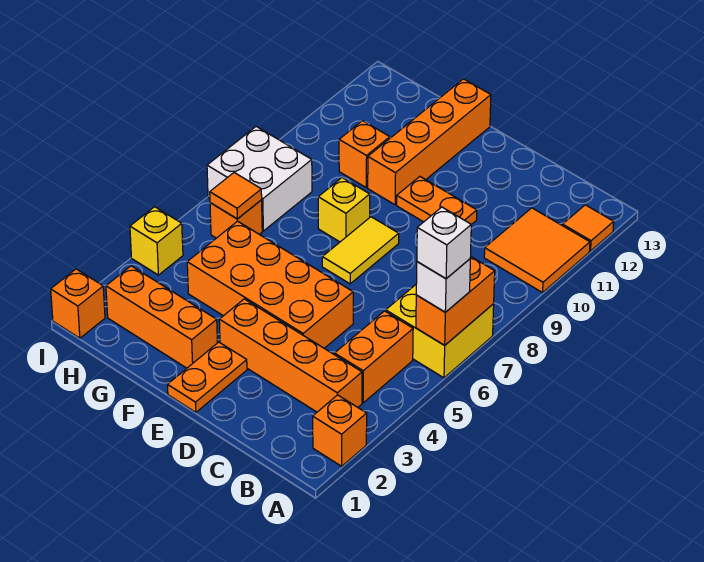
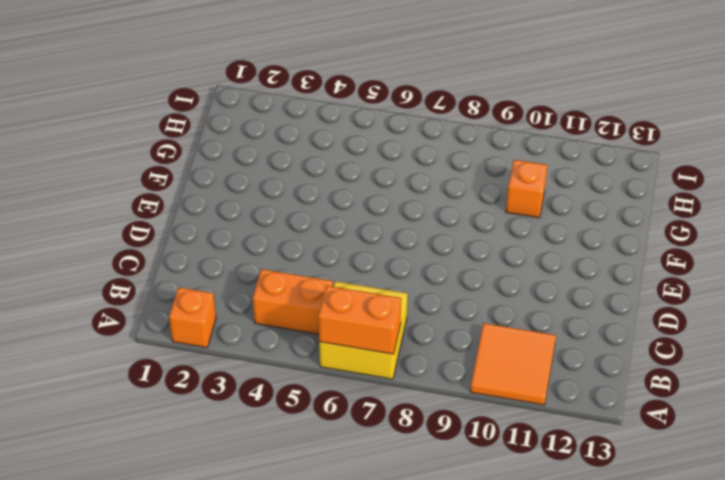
none -> orange tile A12 level 1
none -> orange brick B3:E3 level 1
none -> orange brick D4:G5 level 1

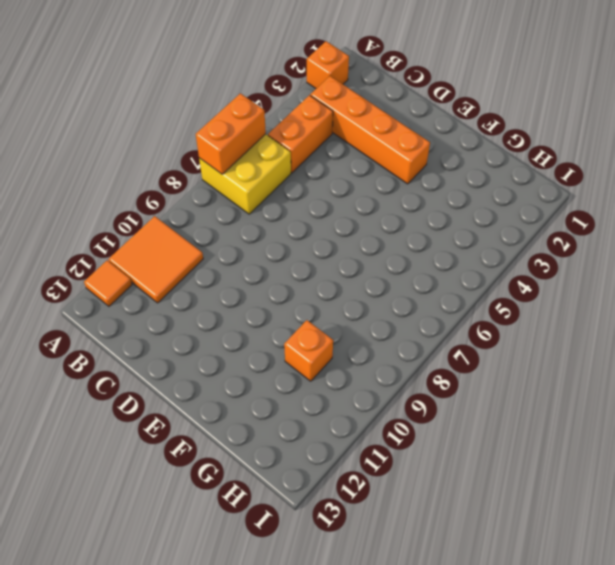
none -> orange brick D4:G5 level 1
none -> orange plate D10:E10 level 1
none -> orange plate E1:E2 level 1

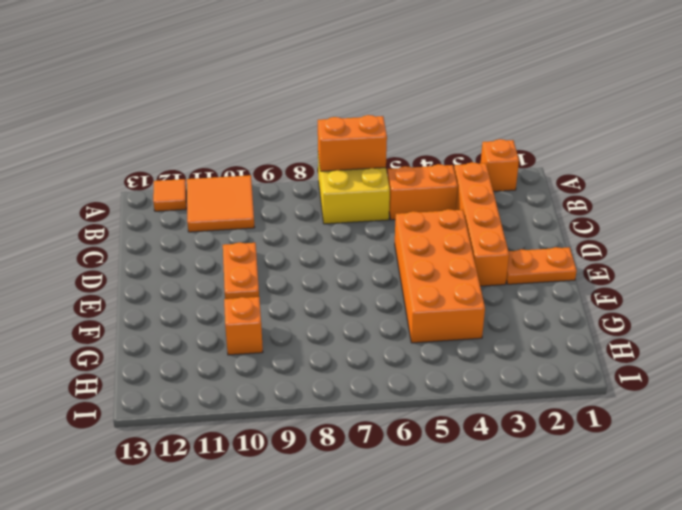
none -> yellow tile E7:E8 level 1
none -> orange brick F2:H2 level 1
none -> yellow brick F8 level 1

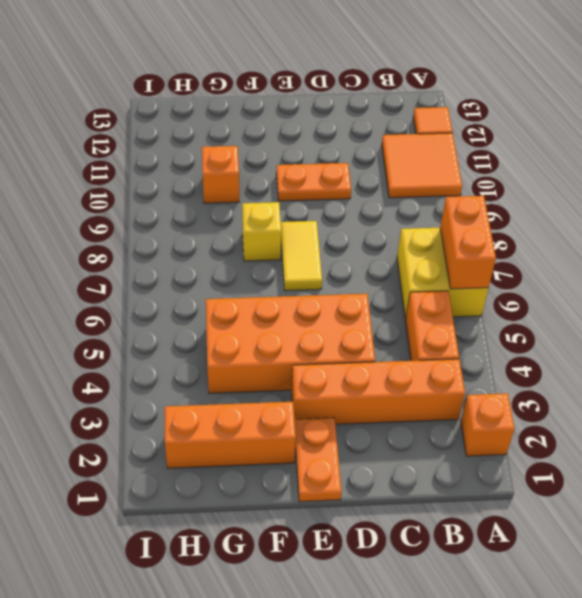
none -> orange brick F10:F13 level 1
none -> orange brick H6 level 1
none -> white brick H7:I8 level 1

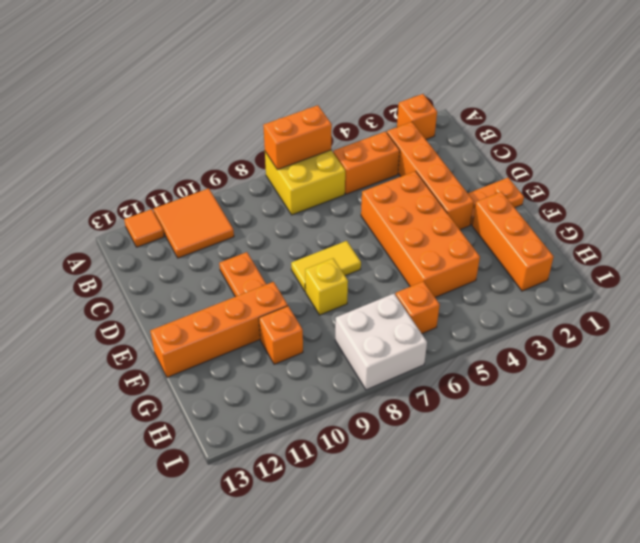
none -> orange brick I1 level 1
none -> yellow brick I4 level 1
none -> orange tile H6 level 2

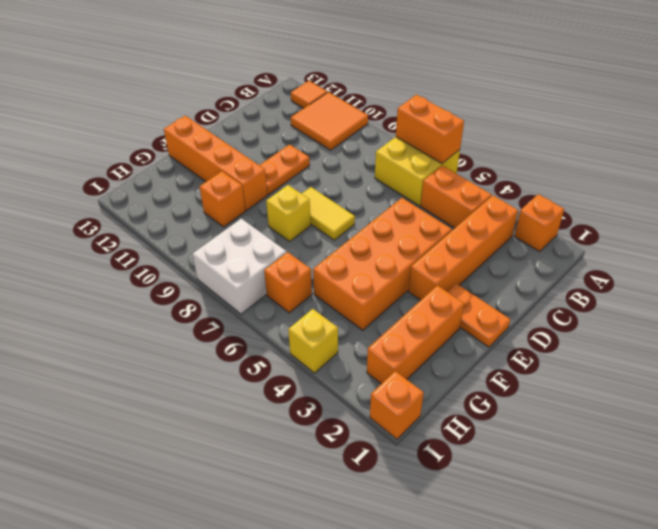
none -> orange tile H6 level 2
none -> white brick A6 level 3
none -> white brick A6 level 4

